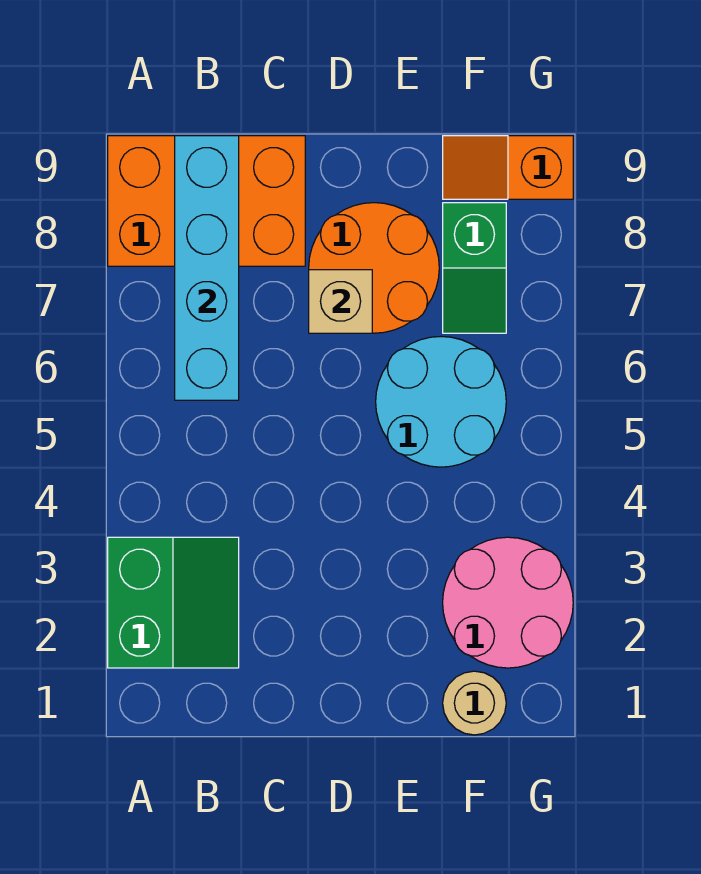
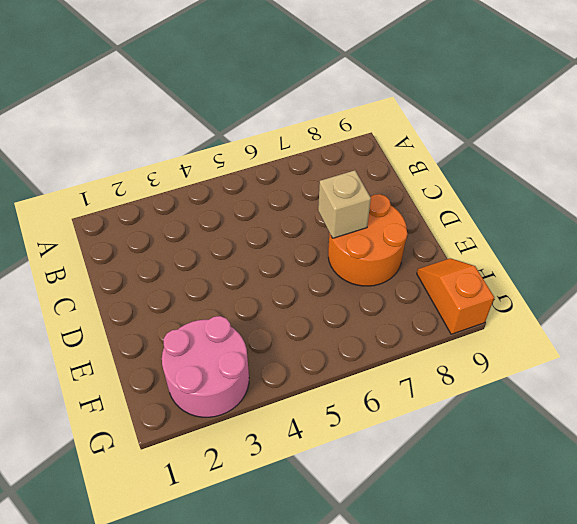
none -> green slope A2:B3 level 1 top A
none -> orange brick A8:C9 level 1

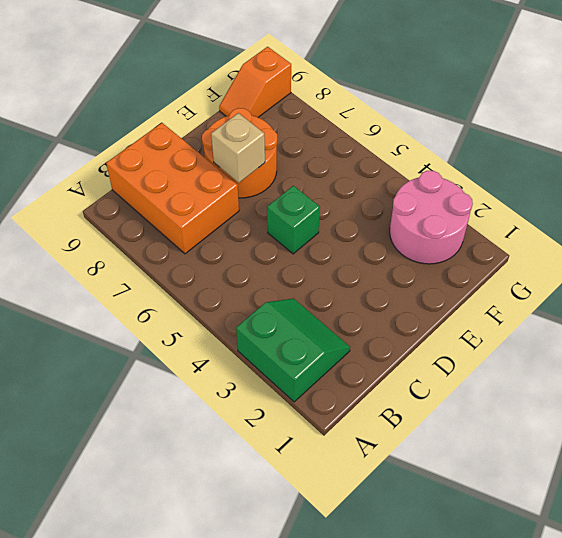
orange brick B7:C9 level 1 -> orange brick A8:C9 level 1
green brick D5 level 1 -> none
none -> cyan round brick E5:F6 level 1
none -> tan round brick F1 level 1

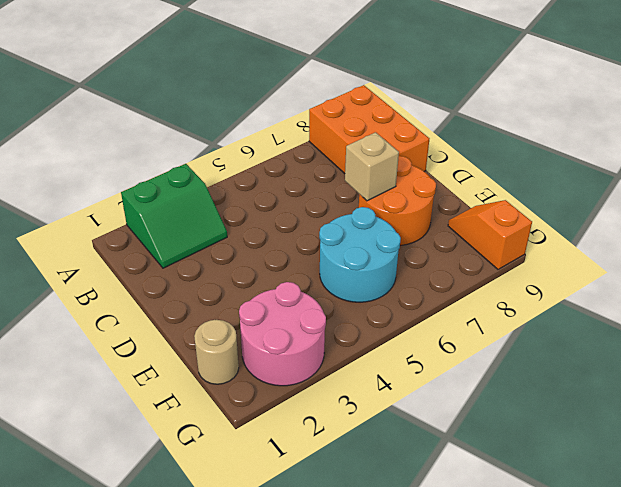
none -> green slope F7:F8 level 1 top 8
none -> cyan brick B6:B9 level 2

